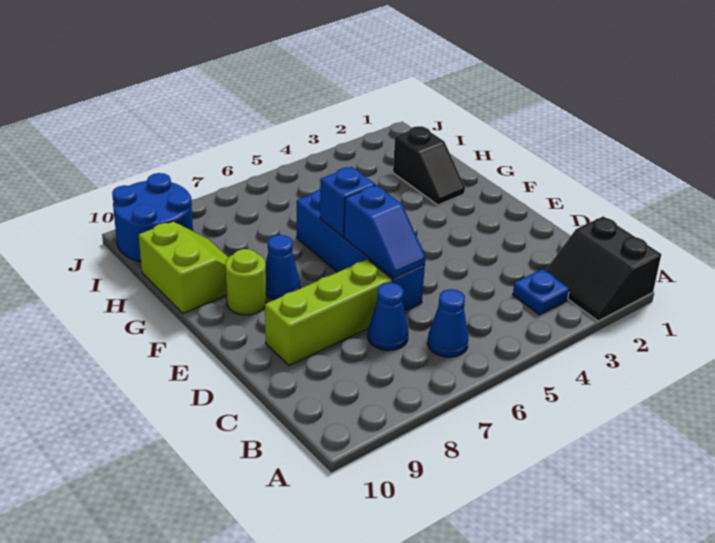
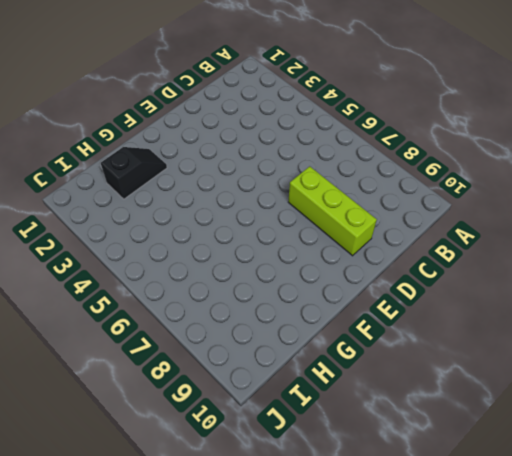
none -> black slope A1:B2 level 1 top 1
none -> blue plate B3 level 1
none -> blue cone B6 level 1

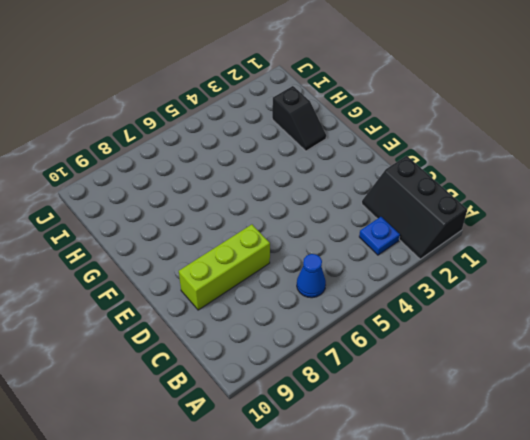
black slope A1:C2 level 1 top 1 -> black slope A1:B2 level 1 top 1
none -> blue cone C7 level 1
none -> blue brick D6:G6 level 1
none -> blue cone F8 level 1

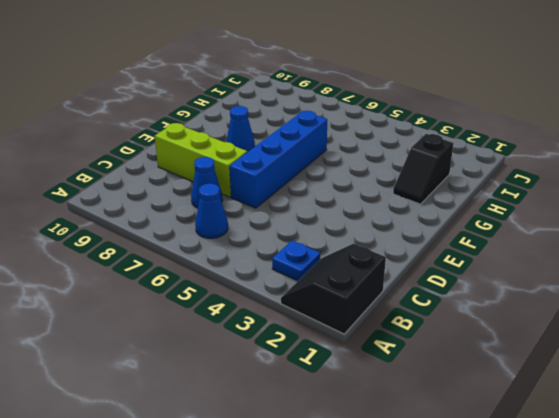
none -> lime round brick F9 level 1
none -> lime slope G9:H10 level 1 top 10
none -> blue round brick I9:J10 level 1

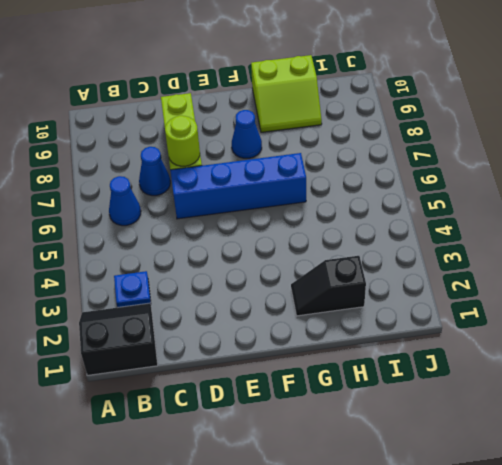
lime round brick D7 level 2 -> lime round brick F9 level 1
none -> blue round brick I9:J10 level 1
none -> blue slope D6:E6 level 2 top E
none -> blue brick F6 level 2

